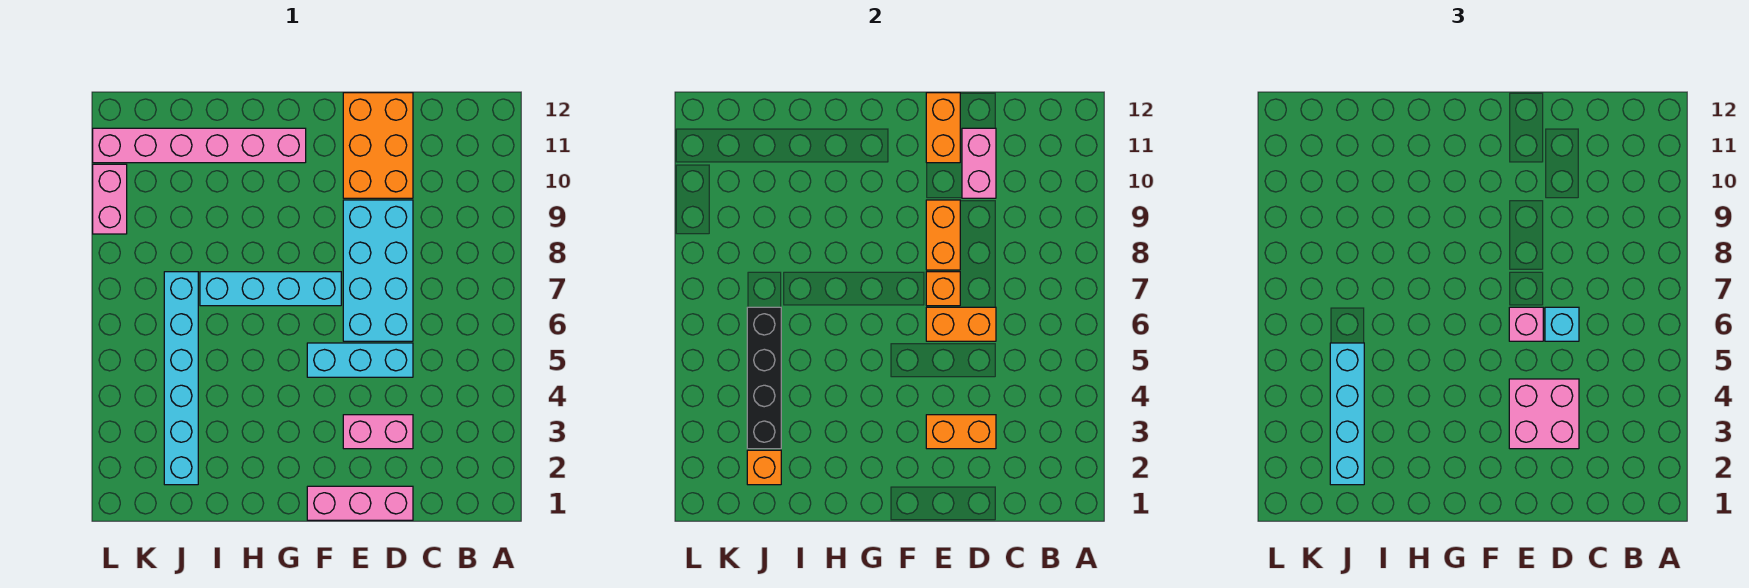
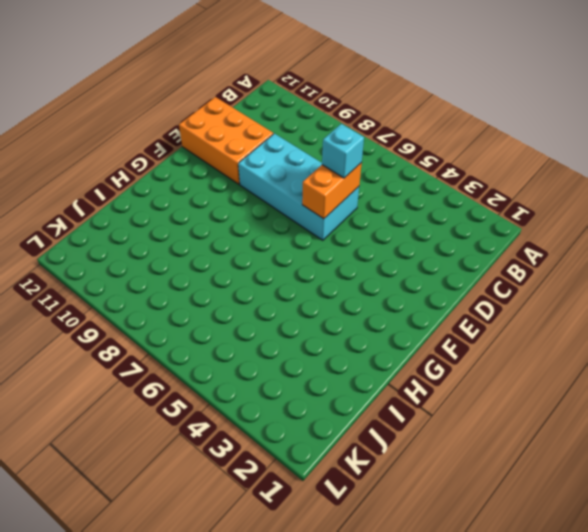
none -> pink brick D1:F1 level 1
none -> pink brick D3:E3 level 1
none -> cyan brick D5:F5 level 1

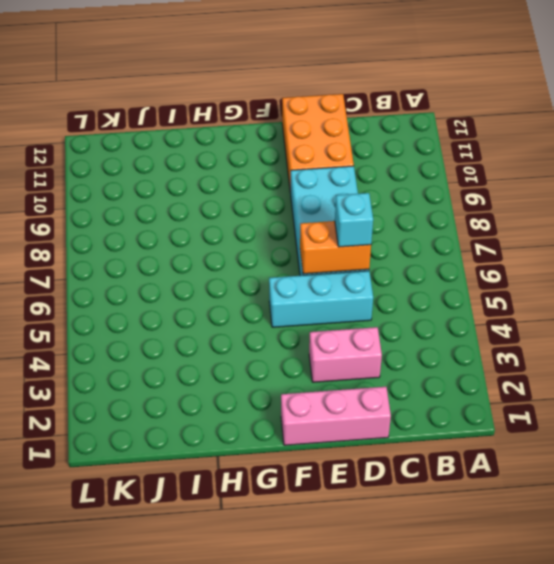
none -> cyan brick F7:I7 level 1
none -> pink brick G11:L11 level 1
none -> cyan brick J2:J7 level 1

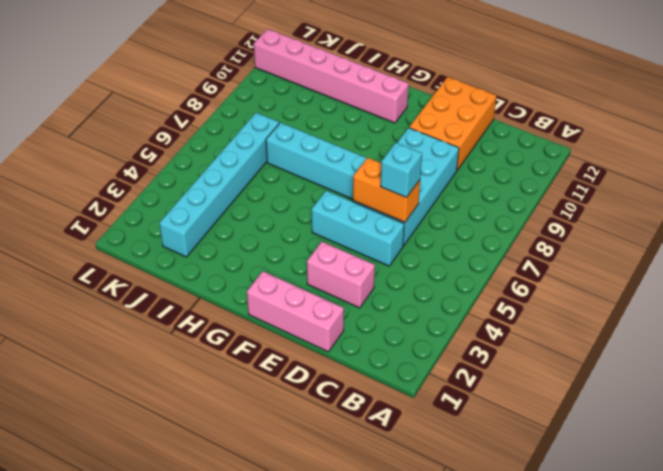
none -> pink brick L9:L10 level 1
none -> orange brick D3:E3 level 2
none -> pink brick D10:D11 level 2

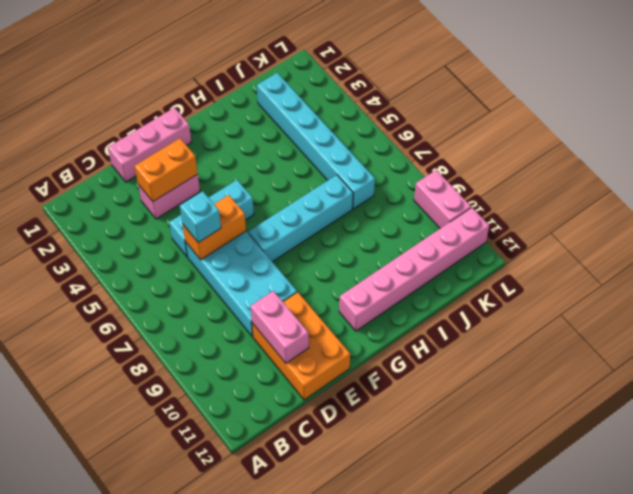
none -> orange brick E7 level 2
none -> orange brick E8:E9 level 2
none -> orange brick E11:E12 level 2

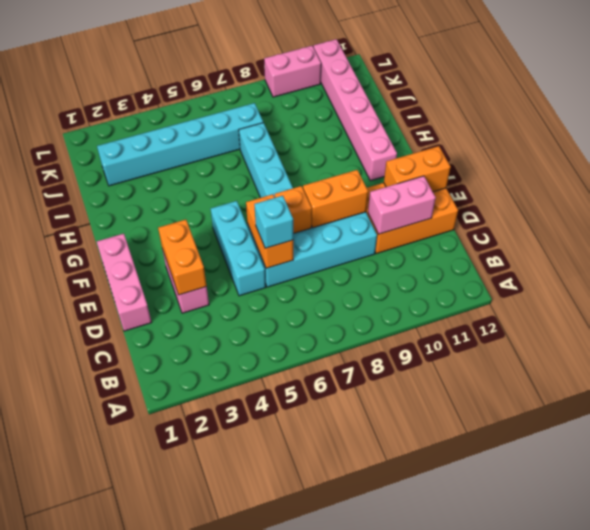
none -> orange brick J2 level 2
none -> black brick J3:J6 level 2
none -> pink brick D3:E4 level 3

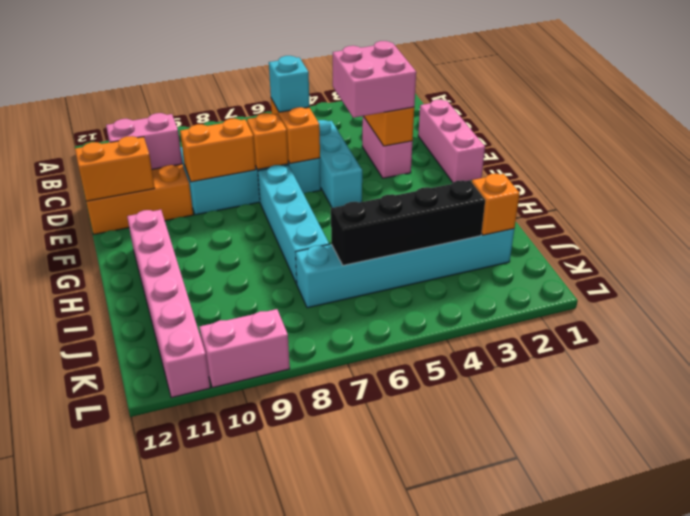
none -> pink brick E6 level 3
none -> cyan brick J2:J5 level 3

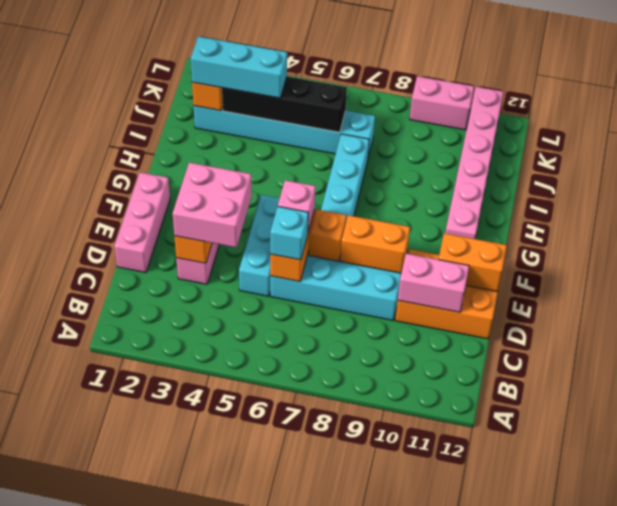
cyan brick J2:J4 level 3 -> cyan brick J2:J5 level 3

